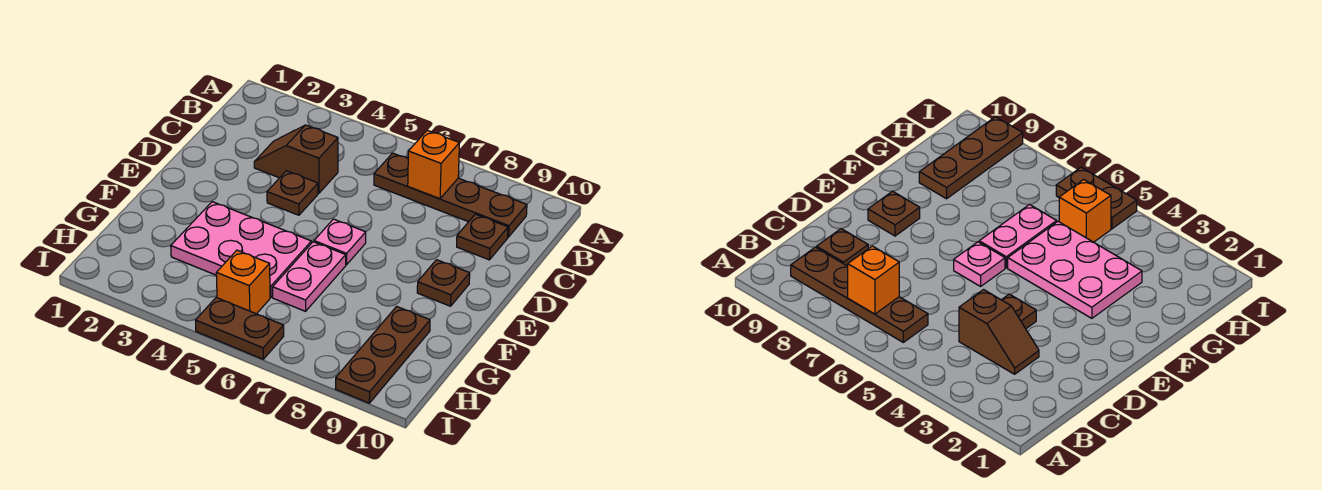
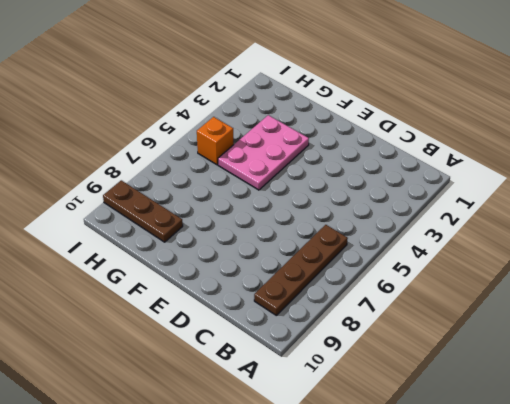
none -> brown slope C3:C4 level 1 top 4
none -> brown plate C9 level 1
none -> brown plate D4 level 1

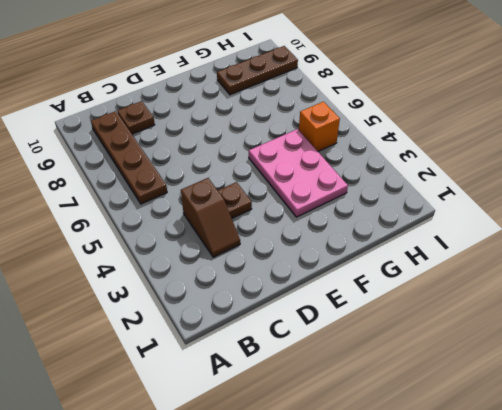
none -> pink plate E6 level 1
none -> brown plate E9 level 1
none -> pink plate F6:G6 level 1

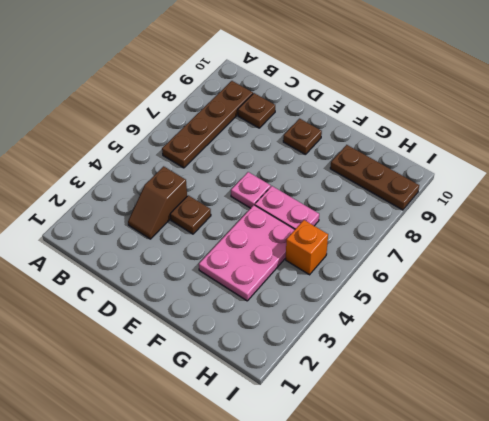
none -> brown plate I5:I6 level 1
none -> orange brick B7 level 2

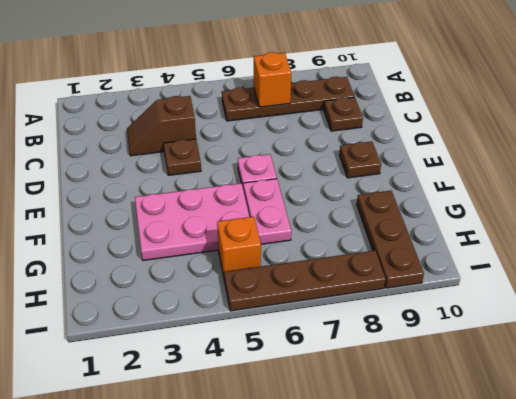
brown plate I5:I8 level 1 -> brown plate I5:I6 level 1

